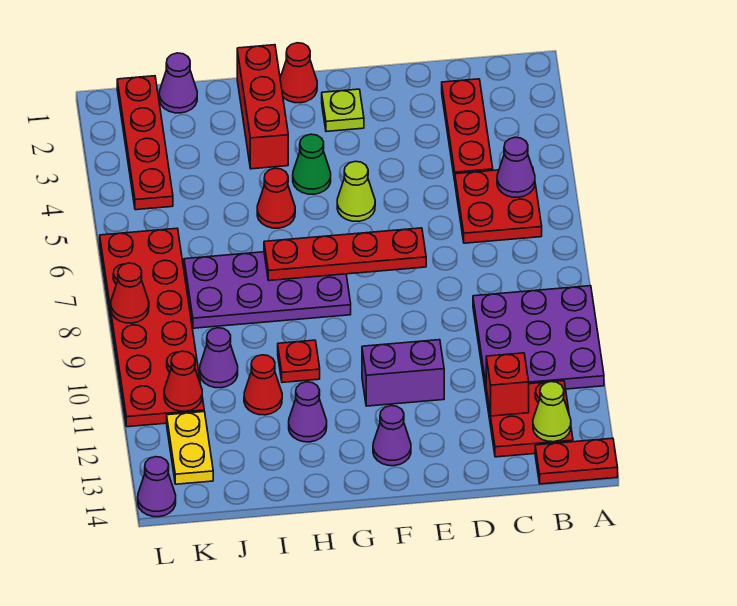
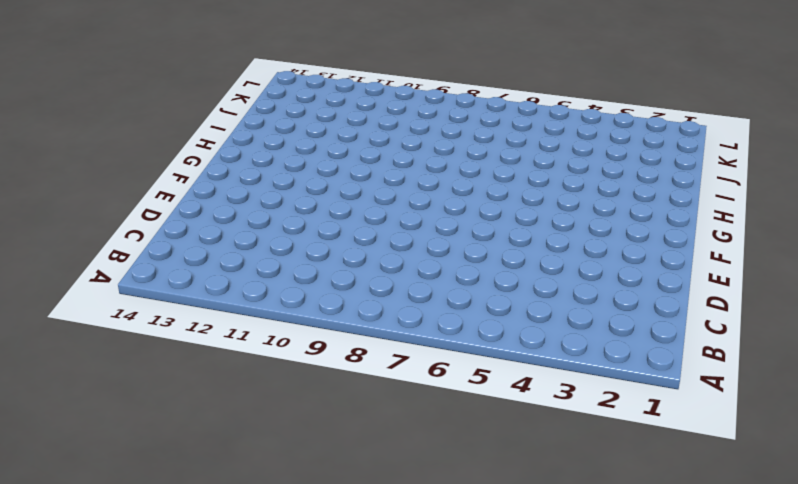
none -> purple plate A9:C11 level 1
none -> red plate A14:B14 level 1
none -> red plate B5:C6 level 1

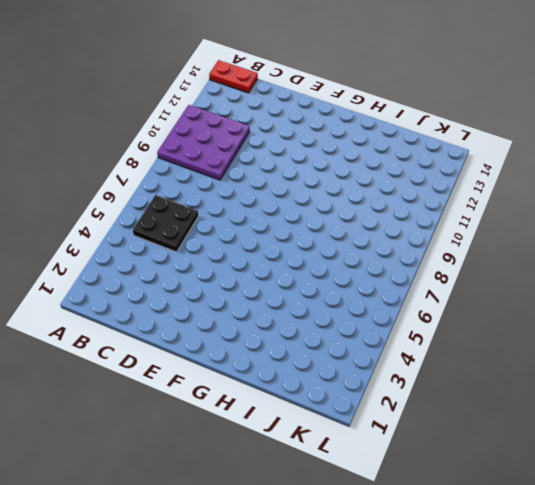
black plate B5:C6 level 1 -> red plate B5:C6 level 1
none -> red plate B12:C13 level 1
none -> red plate C2:C4 level 1
none -> purple brick E11:F11 level 1

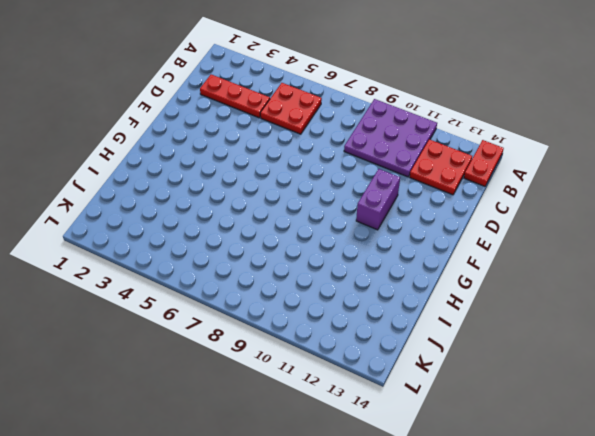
none -> lime plate F2 level 1
none -> lime cone F5 level 1
none -> purple cone F13 level 1

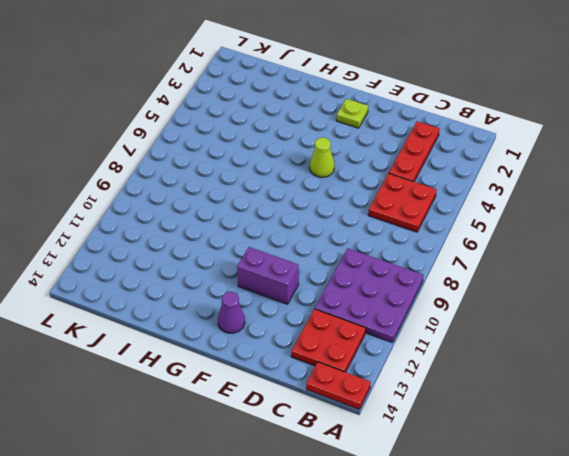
none -> red cone G1 level 1
none -> green cone G4 level 1
none -> purple plate G7:J8 level 1

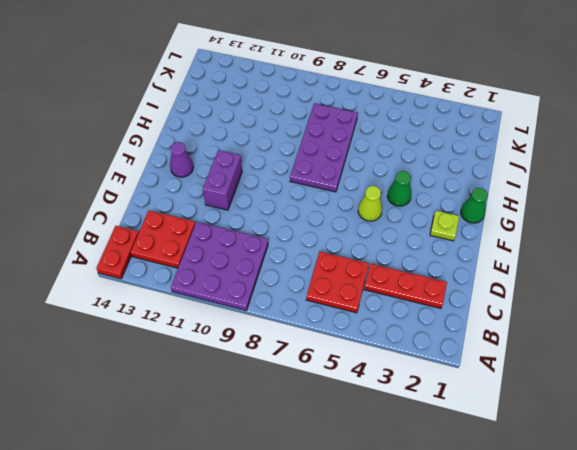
green cone G1 level 1 -> red cone G1 level 1
none -> red brick H1:H3 level 1
none -> red cone H5 level 1
none -> red plate H10 level 1

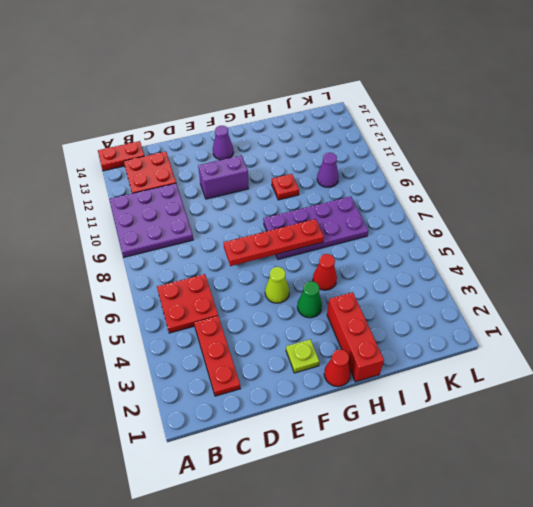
none -> purple cone H12 level 1
none -> red cone I11 level 1
none -> purple cone J1 level 1

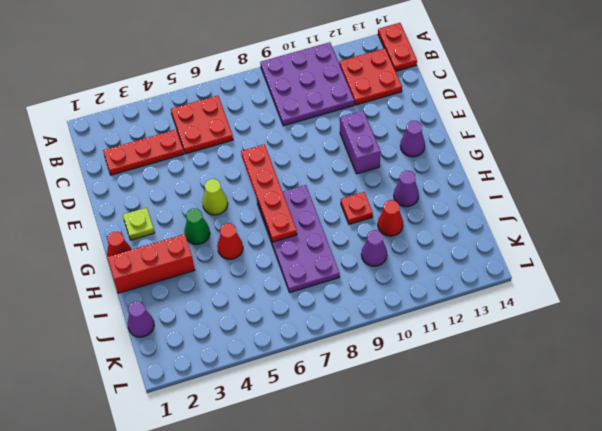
none -> red plate K1:K4 level 1
none -> red plate K6:L11 level 1
none -> yellow plate K12:K13 level 1

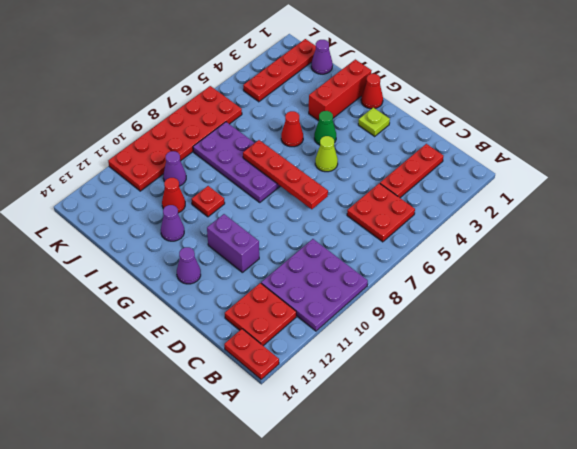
none -> yellow plate K12:K13 level 1
none -> purple cone L14 level 1
none -> purple cone B5 level 2

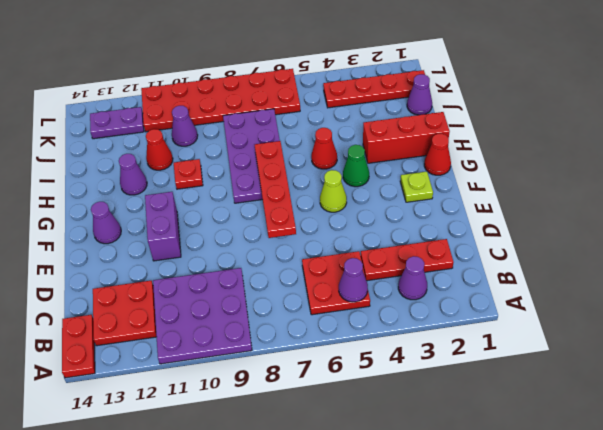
purple cone B3 level 1 -> purple cone L14 level 1
purple plate K12:K13 level 1 -> yellow plate K12:K13 level 1
none -> lime cone B13 level 2
none -> red brick C12 level 2
none -> red cone K11 level 2

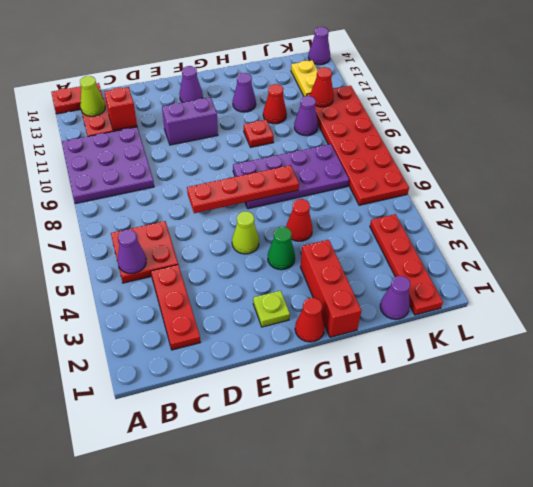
none -> red cone L8 level 2

